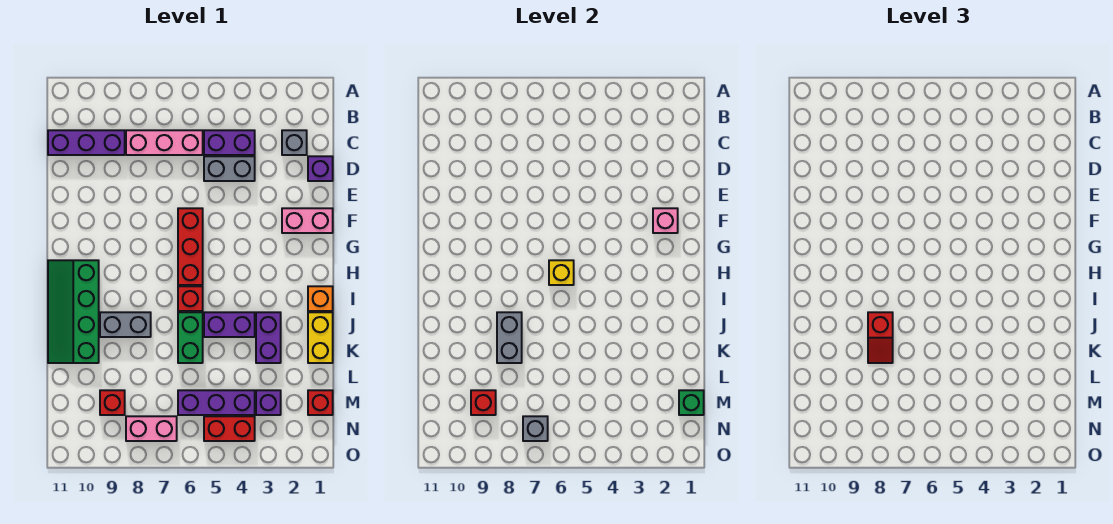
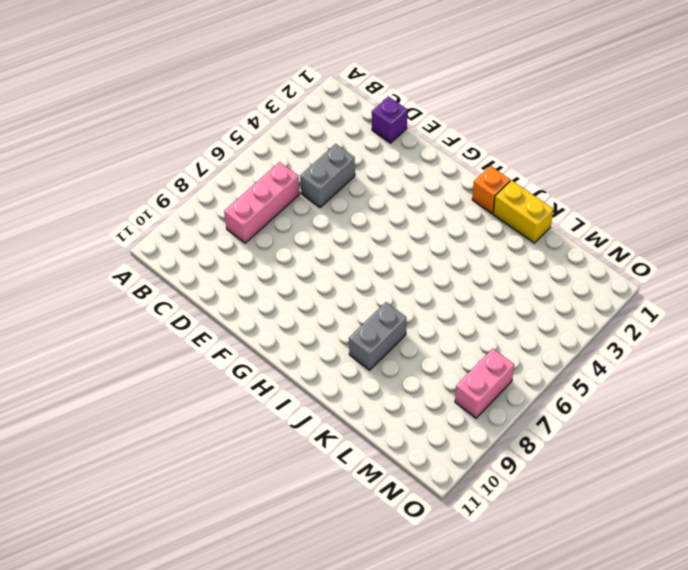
none -> grey brick C2 level 1
none -> purple brick C4:C5 level 1
none -> purple brick C9:C11 level 1

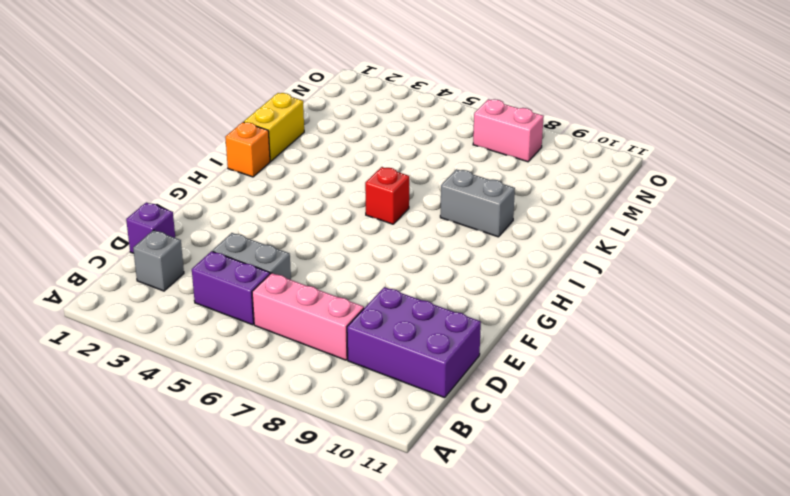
purple brick C9:D11 level 1 -> purple brick C9:C11 level 1
none -> pink brick F1:F2 level 1
none -> red brick F6:H6 level 1
none -> green slope H10:K11 level 1 top 10

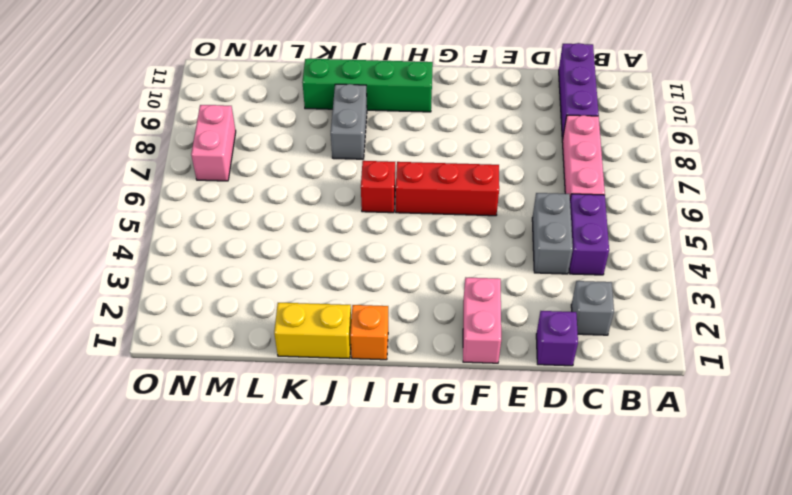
none -> purple brick J3:K3 level 1
none -> purple brick J4:J5 level 1
none -> green brick J6:K6 level 1

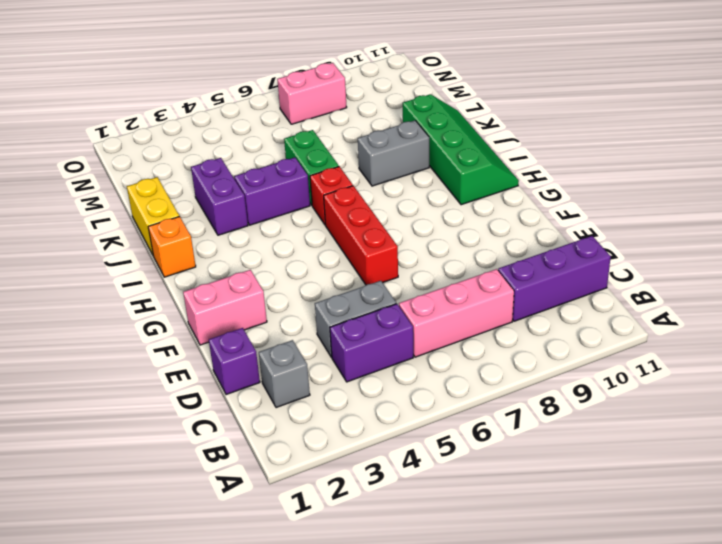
none -> red brick M1 level 1
none -> purple brick M3 level 1
none -> purple brick M4:M6 level 1

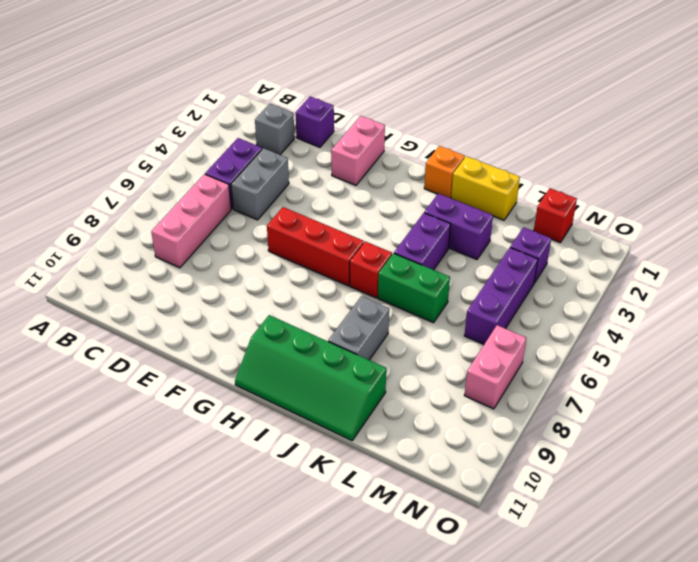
none -> purple brick C9:C11 level 1
none -> red brick M9 level 1
none -> red brick N4:N5 level 1

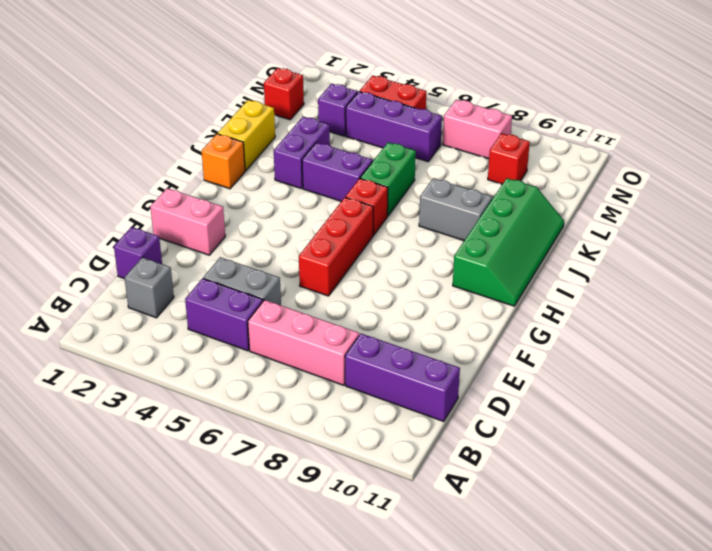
none -> pink brick F2 level 2
none -> yellow brick H6 level 2
none -> grey brick J8:K8 level 2

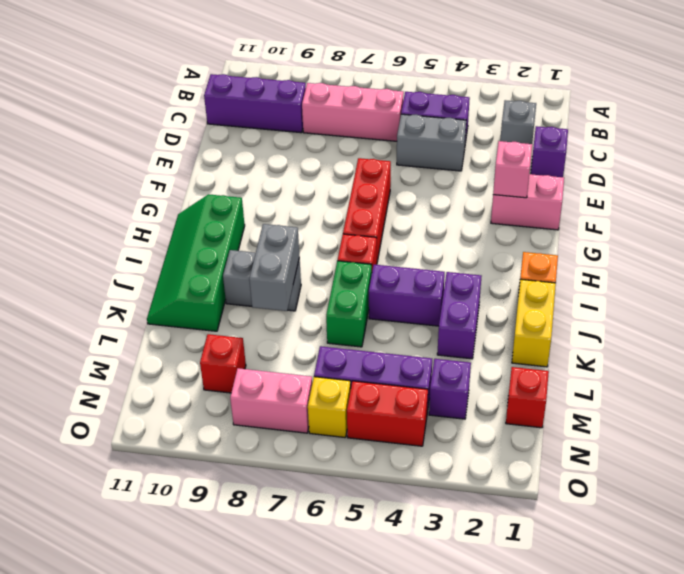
yellow brick N6 level 1 -> yellow brick H6 level 2
none -> green brick M1 level 2
none -> red brick M9 level 2
none -> grey brick N7 level 2

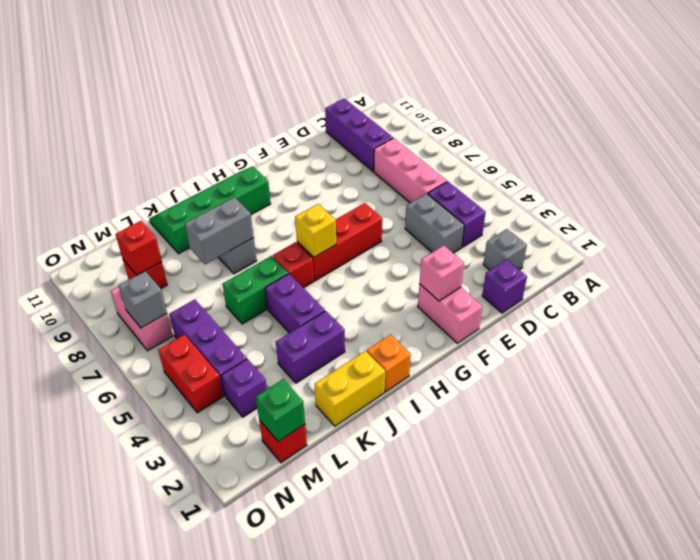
none -> red slope J8:K8 level 3 top J

